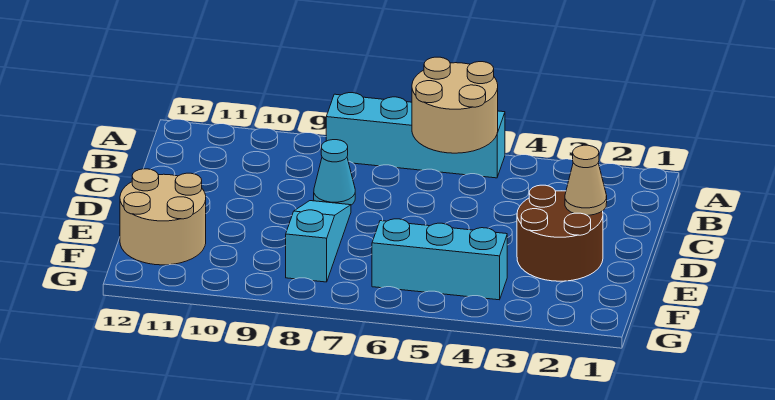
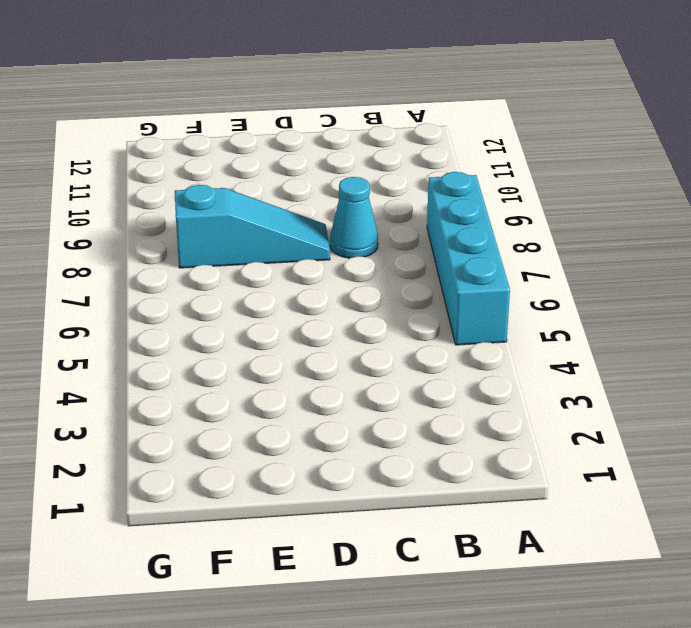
none -> brown round brick D2:E3 level 1
none -> tan round brick E11:F12 level 1

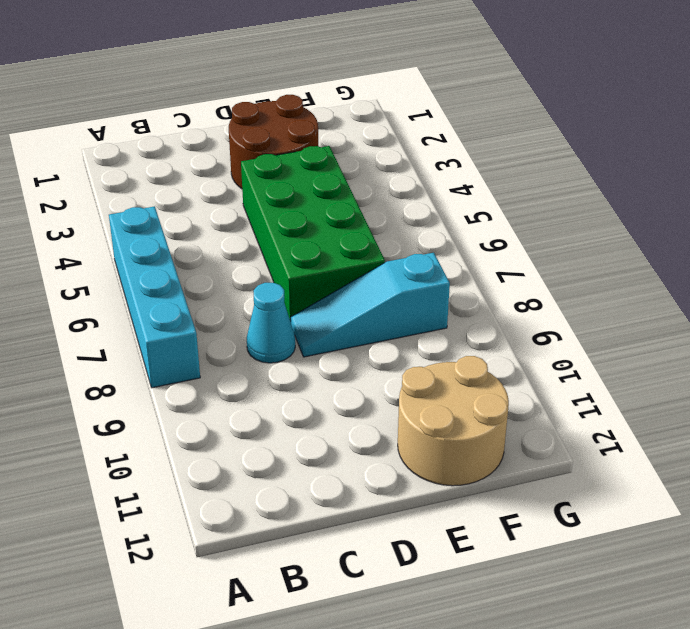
green brick D4:E7 level 1 -> none
none -> cyan brick F4:F6 level 1
none -> tan round brick A5:B6 level 2

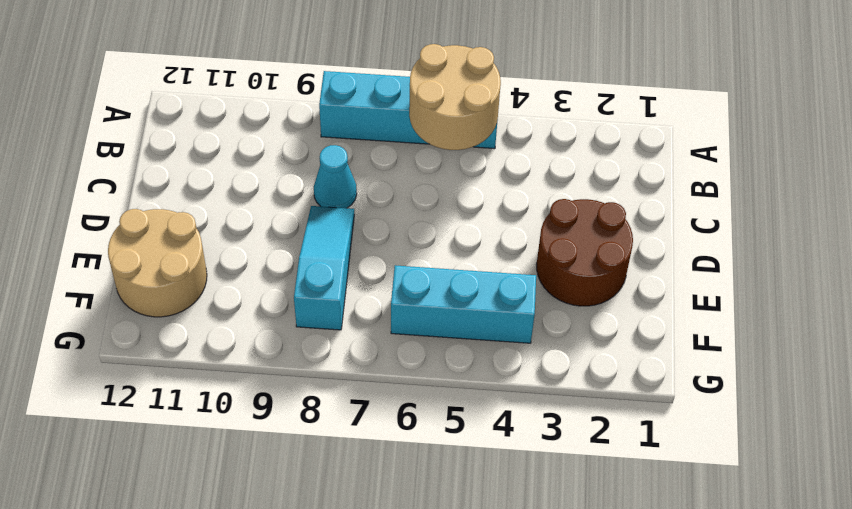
none -> tan cone D2 level 2

